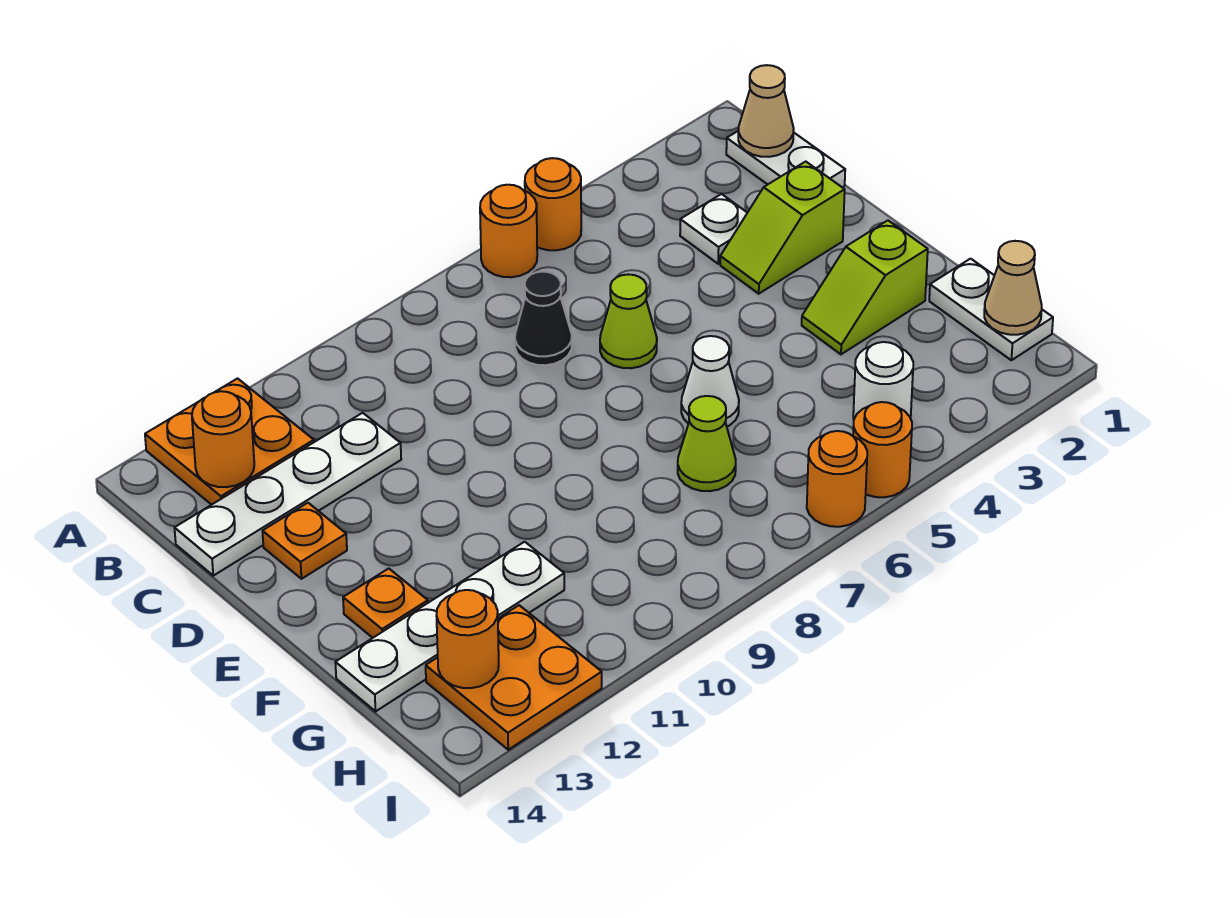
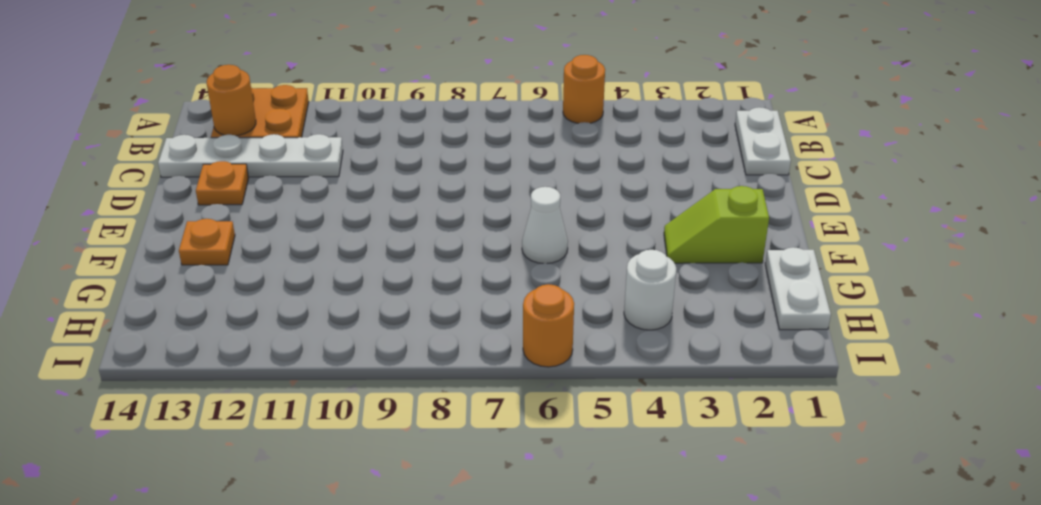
none -> orange round brick A6 level 1
none -> white plate C3 level 1
none -> black cone C7 level 1

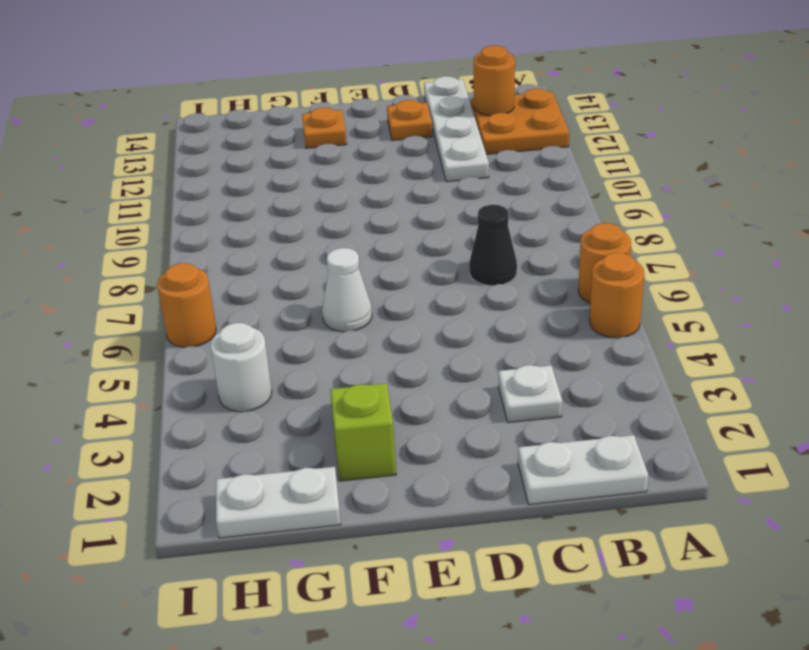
none -> lime slope D2:D3 level 1 top 2
none -> lime cone D6 level 1
none -> lime cone G7 level 1

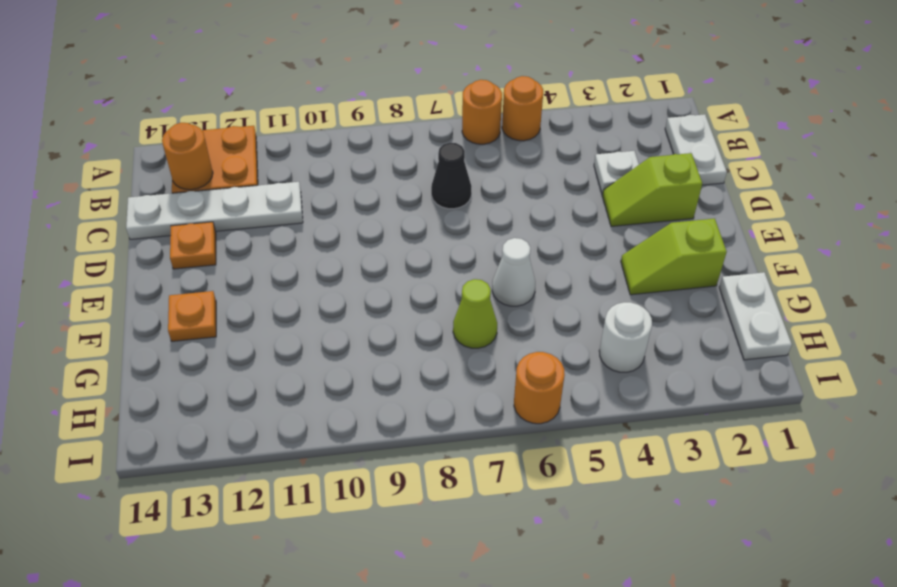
none -> lime cone D6 level 1
none -> white plate G11:G14 level 1
none -> orange plate H12:I13 level 1

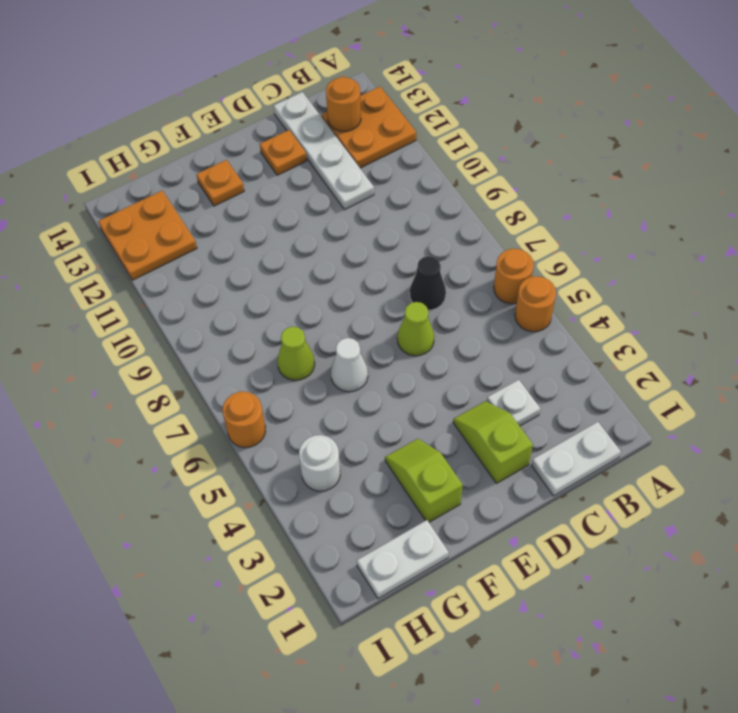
none -> white plate G11:G14 level 1
none -> orange round brick I5 level 1
none -> tan cone B1 level 2

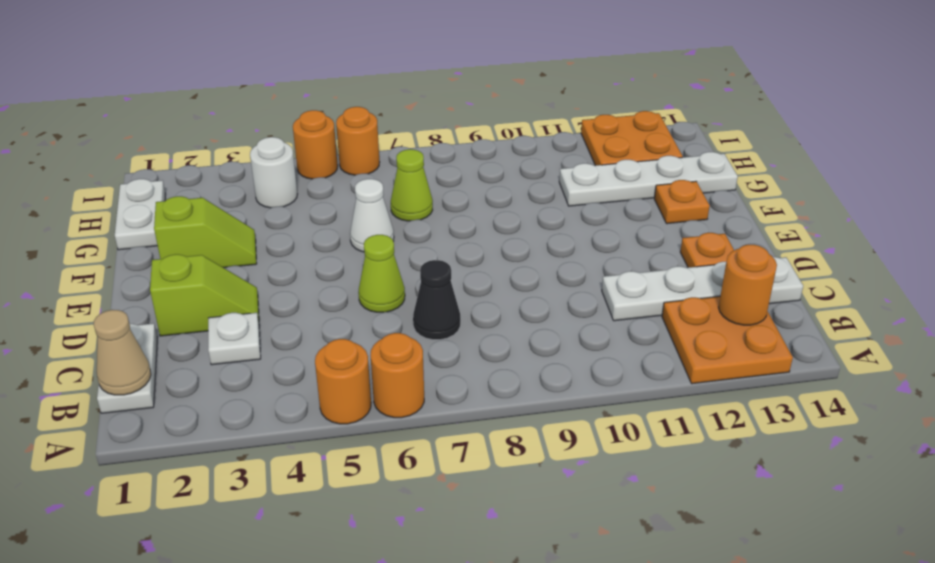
none -> tan cone H1 level 2
none -> orange round brick H13 level 2

